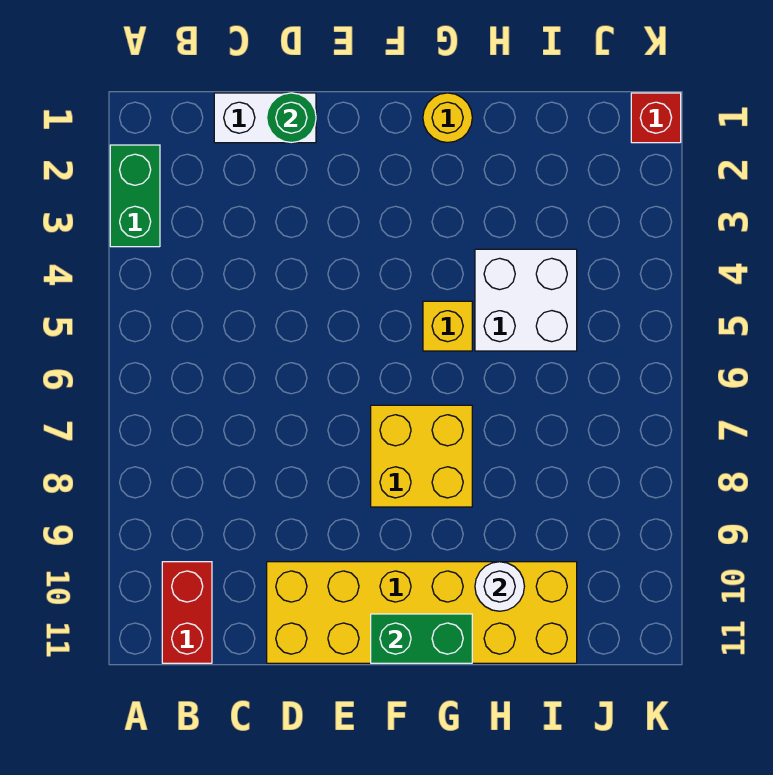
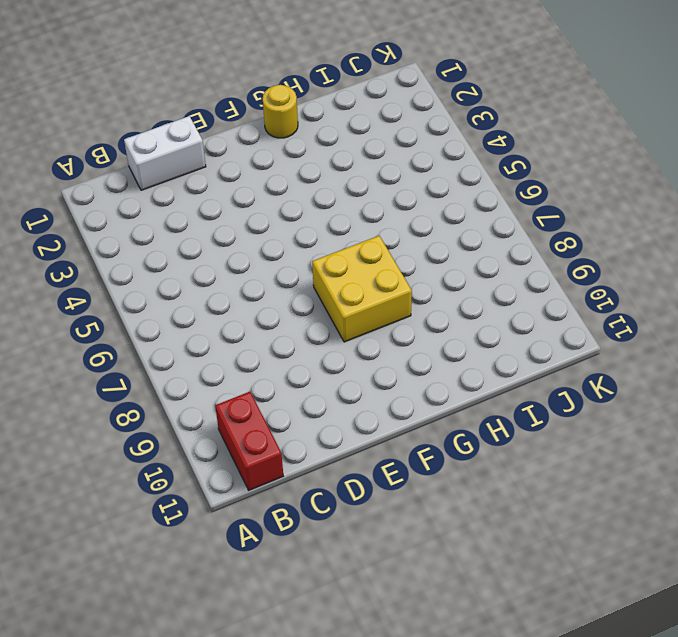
none -> green brick A2:A3 level 1
none -> yellow brick D10:I11 level 1
none -> yellow brick G5 level 1

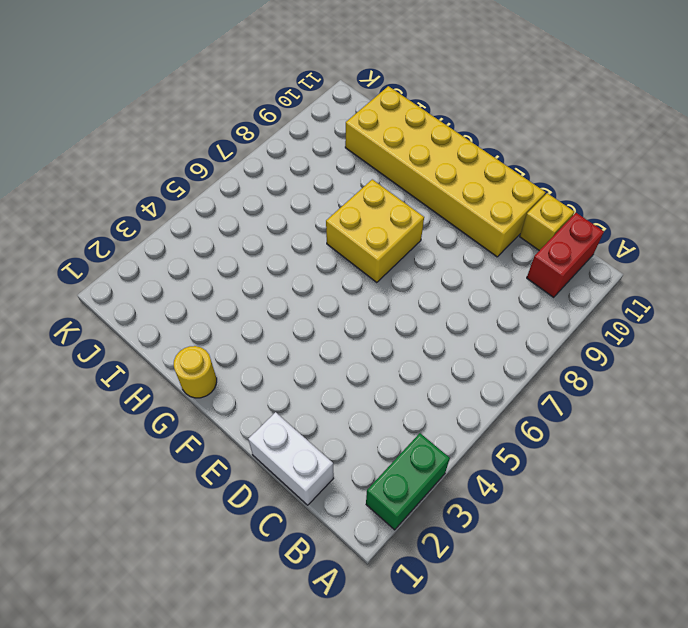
yellow brick C11 level 1 -> yellow brick G5 level 1
none -> white brick H4:I5 level 1
none -> red brick K1 level 1
none -> green round brick D1 level 2

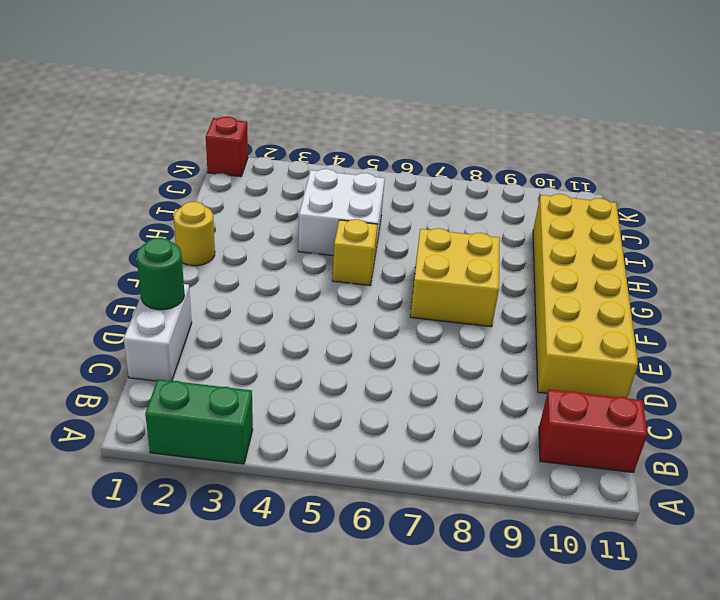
none -> green brick F11:G11 level 2
none -> white round brick H10 level 2

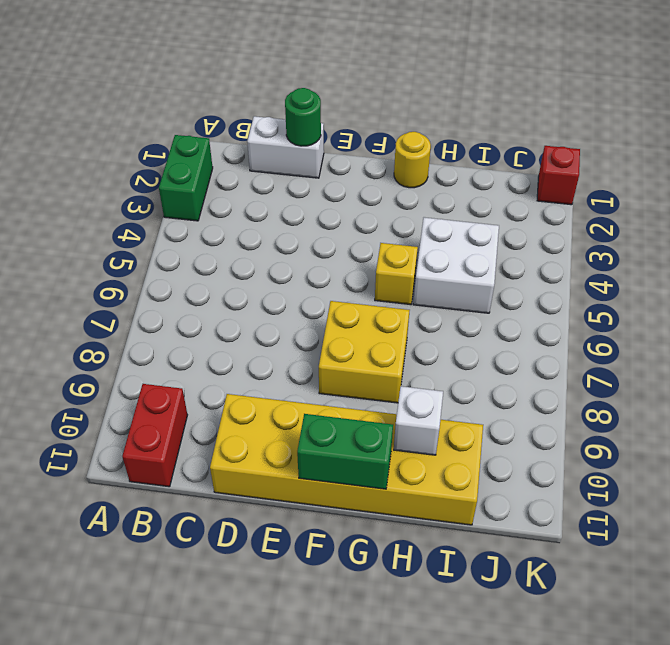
white brick H10 level 2 -> white round brick H10 level 2

